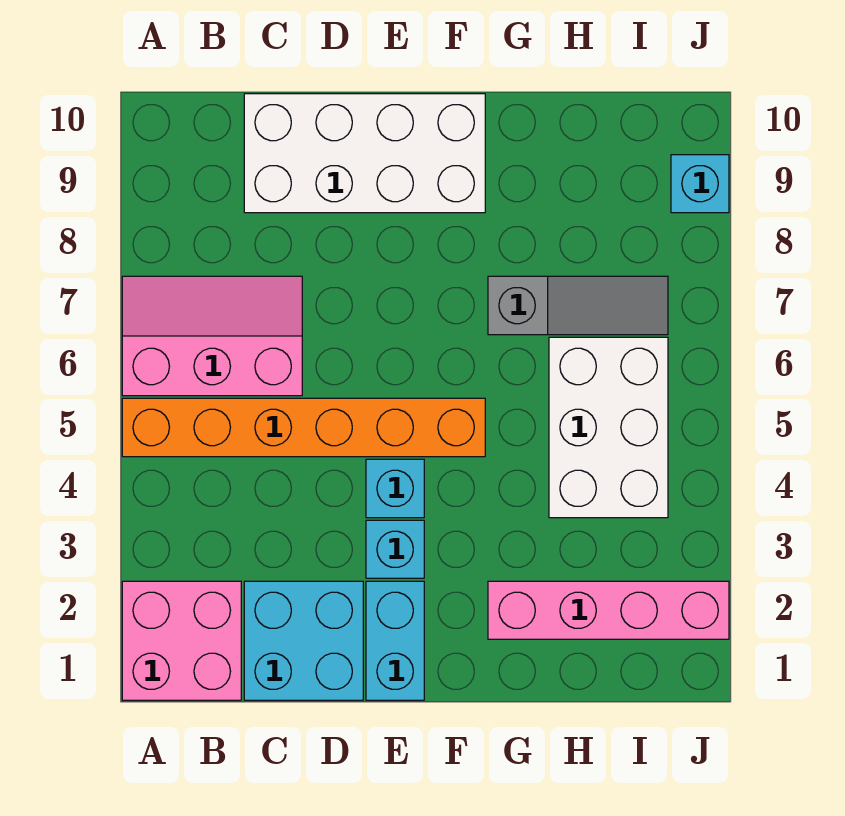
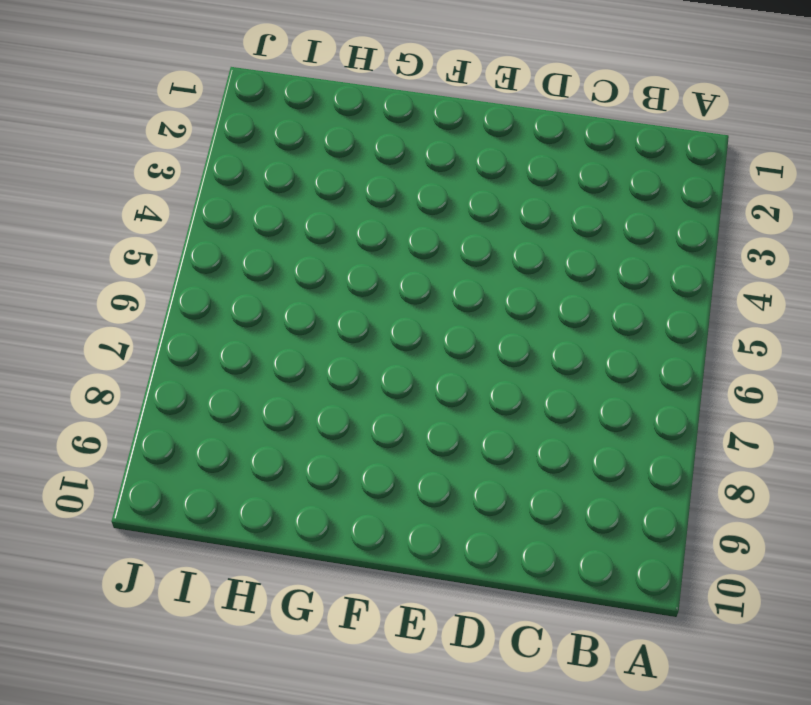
none -> pink brick A1:B2 level 1
none -> orange brick A5:F5 level 1
none -> pink slope A6:C7 level 1 top 6

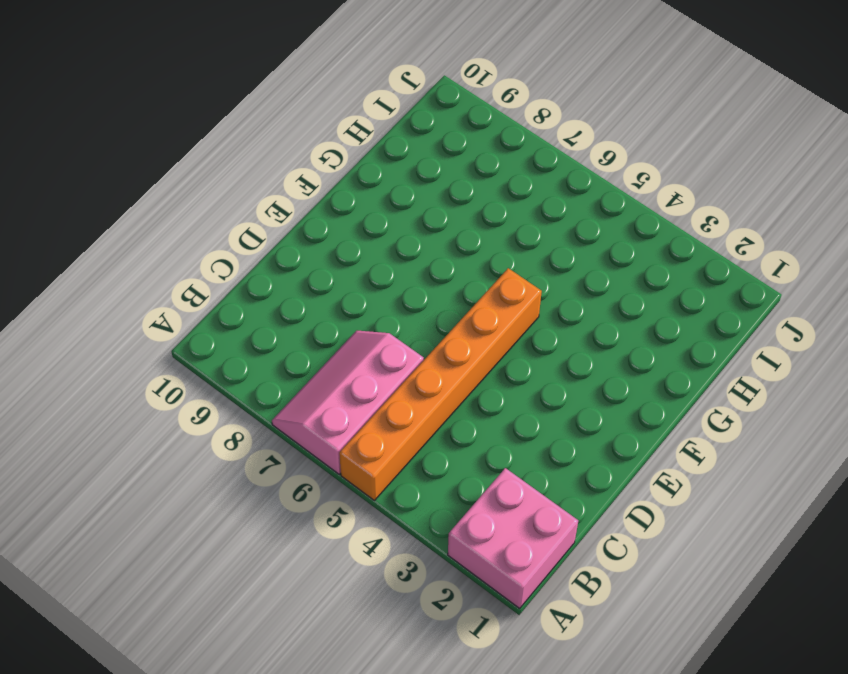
none -> cyan brick C1:D2 level 1
none -> white brick C9:F10 level 1
none -> cyan brick E1:E2 level 1

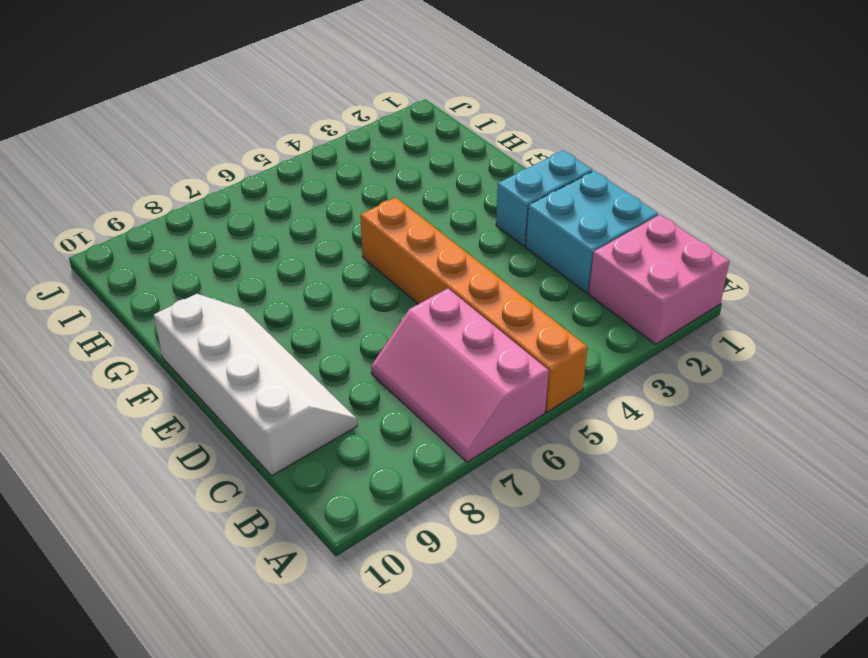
white slope C9:F10 level 1 top 10 -> white brick C9:F10 level 1
none -> cyan brick E3 level 1
none -> cyan brick E4 level 1
none -> pink brick G2:J2 level 1

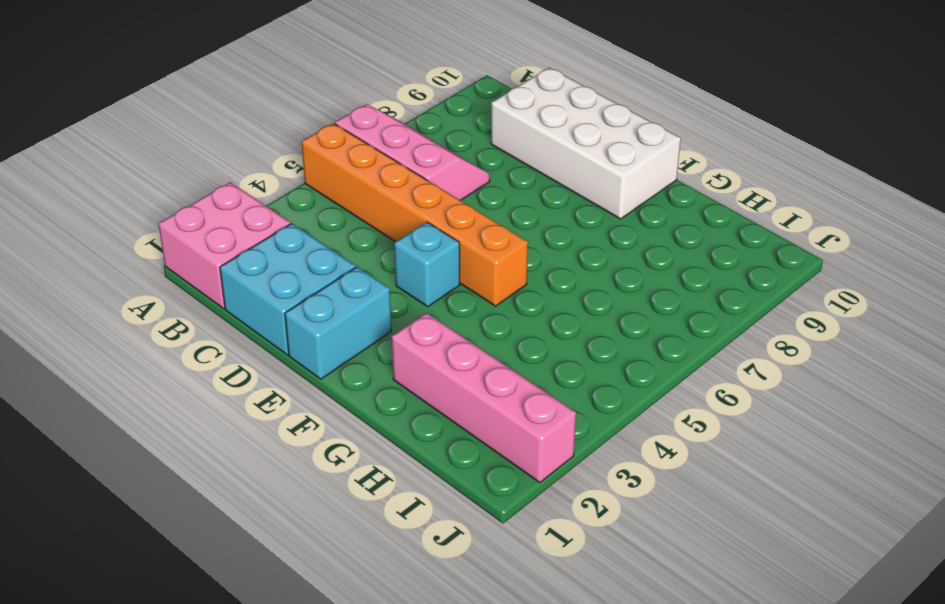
none -> cyan brick E3 level 1
none -> grey slope G7:I7 level 1 top G
none -> white brick H4:I6 level 1

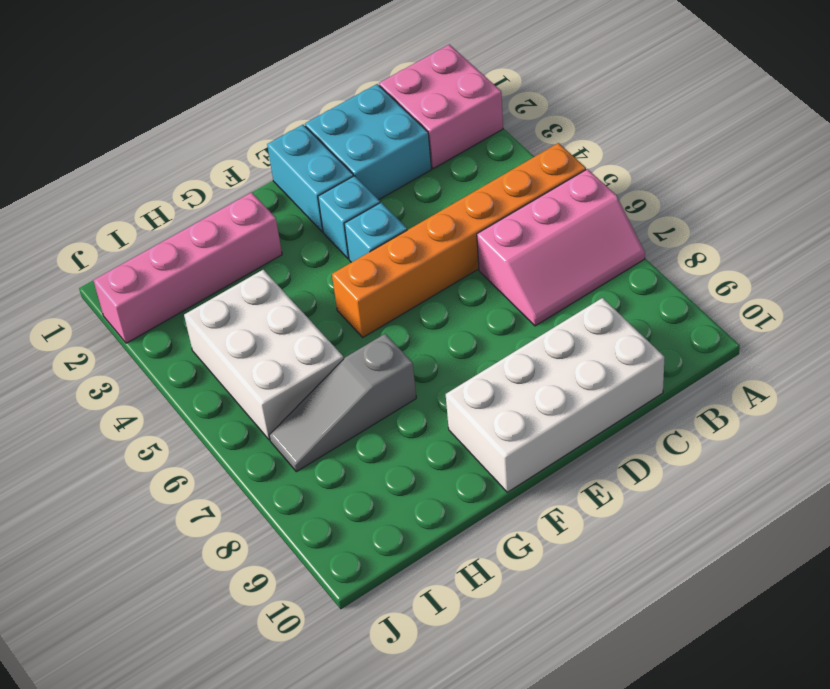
none -> cyan brick J9 level 1

